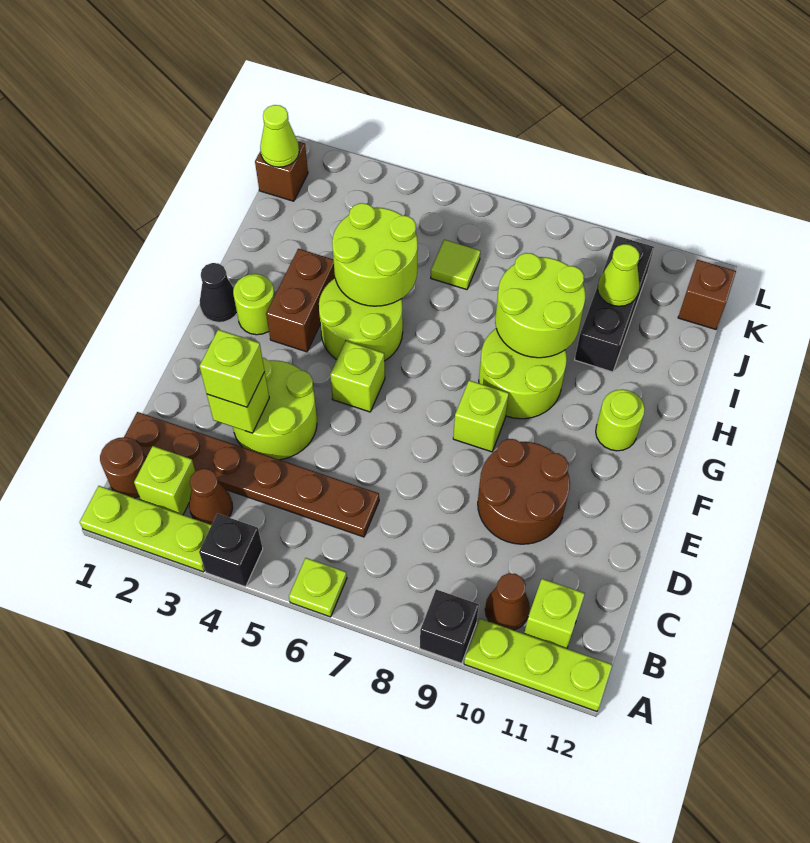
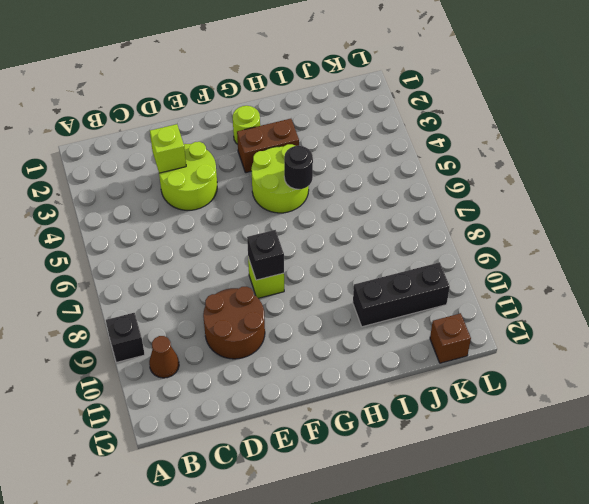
black brick F8 level 2 -> black brick A4 level 1
black round brick H5 level 2 -> lime round brick H4:I5 level 2
none -> lime plate A1:A3 level 1
none -> lime plate A6 level 1
none -> lime plate A10:A12 level 1
none -> brown round brick B1 level 1

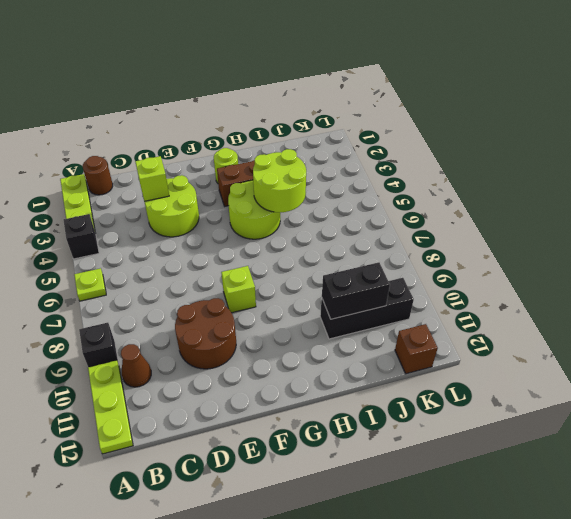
black brick I10:J10 level 2 -> lime cone J10 level 2
none -> lime brick B2 level 1
none -> brown cone B3 level 1
none -> lime brick B11 level 1
none -> brown plate C1:C6 level 1

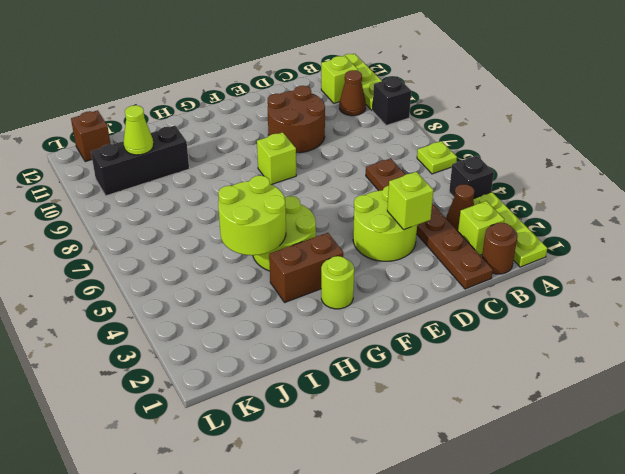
none -> lime brick F5 level 1
none -> black cone G1 level 1
none -> lime round brick G8:H9 level 1
none -> lime round brick G11 level 1

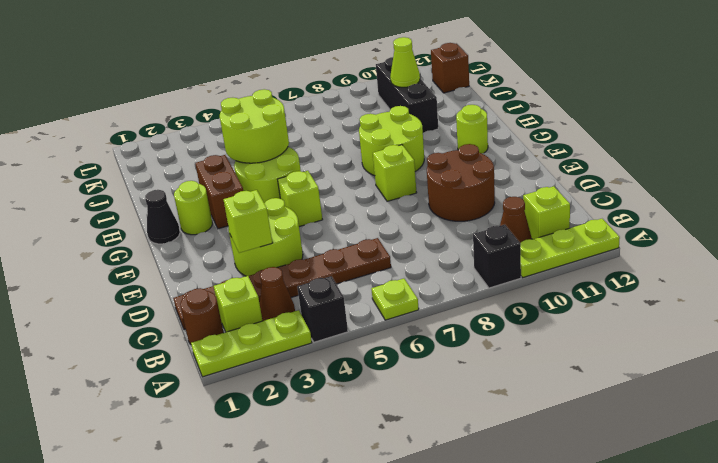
none -> lime tile J6 level 1
none -> brown brick K1 level 1
none -> lime round brick H8:I9 level 2
none -> lime cone K1 level 2

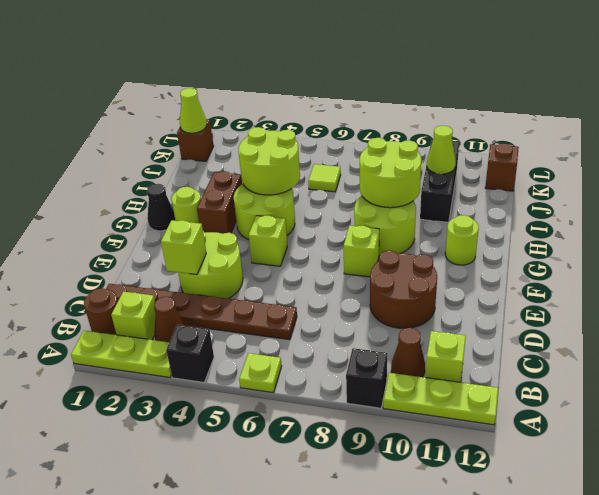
none -> lime brick D3 level 3

